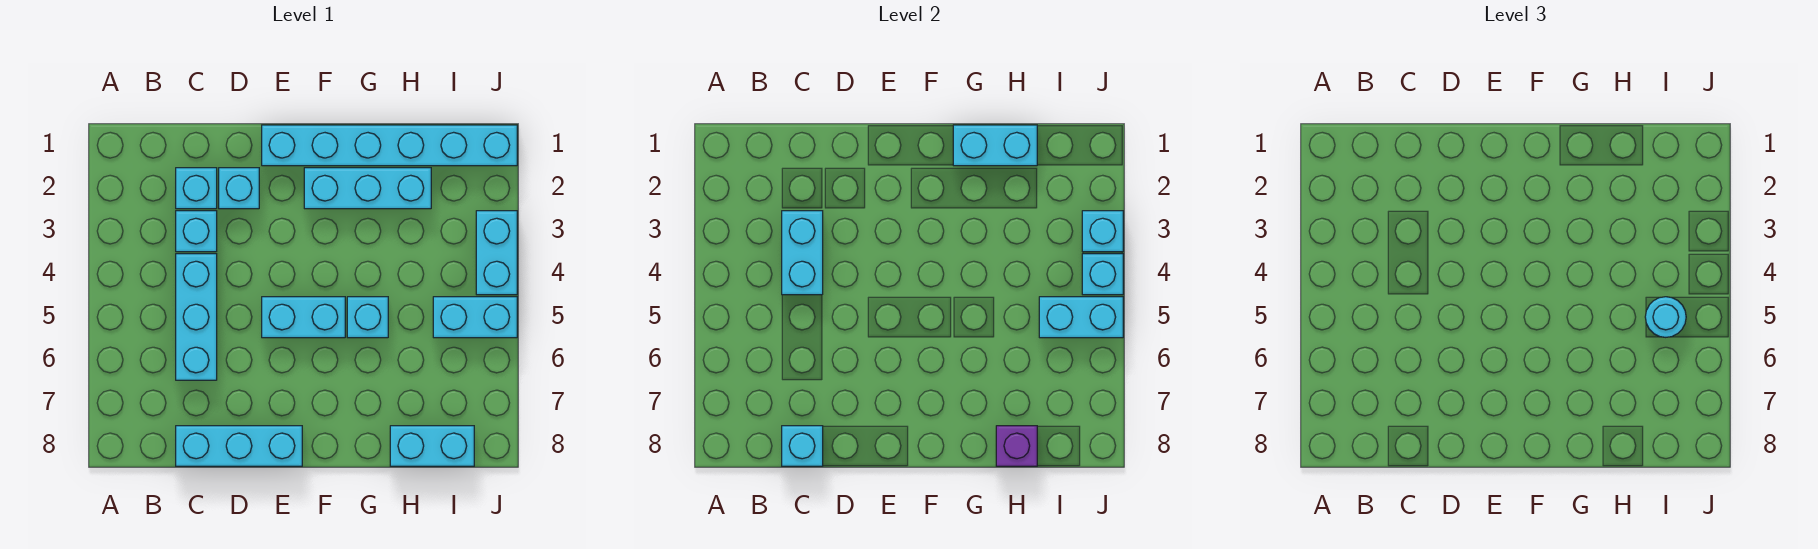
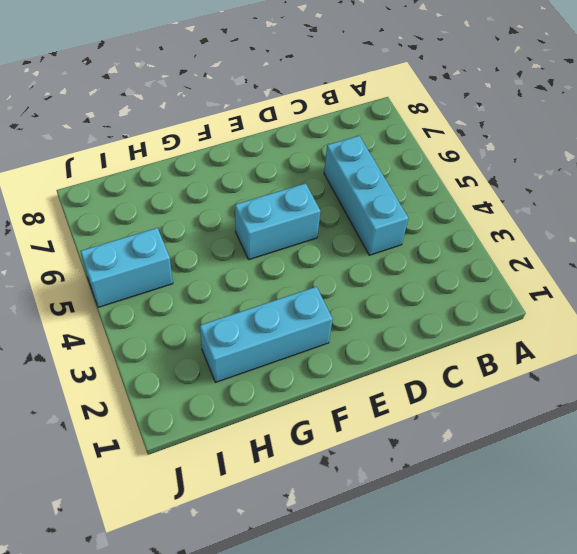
none -> cyan brick C2 level 1
none -> cyan brick C3 level 1
none -> cyan brick C8:E8 level 1

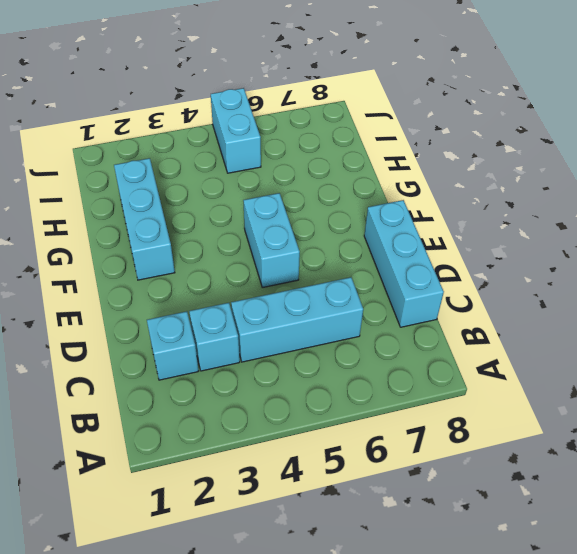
none -> cyan brick D2 level 1
none -> cyan brick E1:J1 level 1
none -> cyan brick G5 level 1

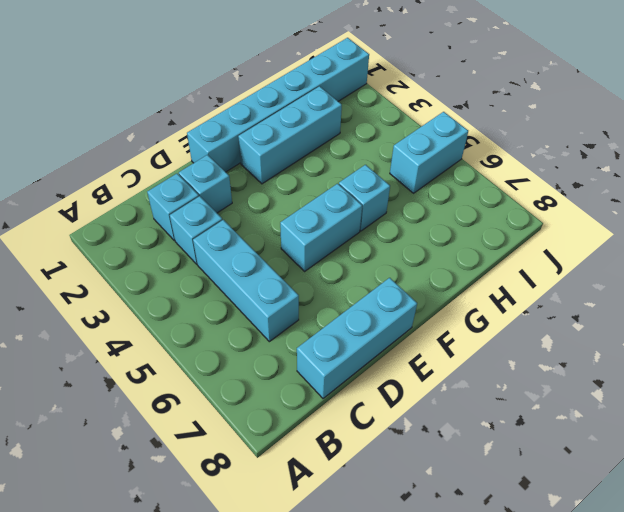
none -> cyan brick H8:I8 level 1
none -> cyan brick J3:J4 level 1
none -> cyan brick C3:C4 level 2

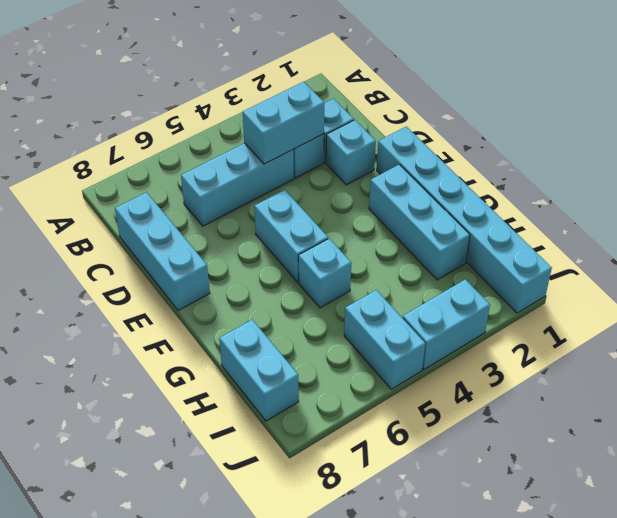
none -> cyan brick C8 level 2
none -> cyan brick G1:H1 level 2
none -> purple brick H8 level 2

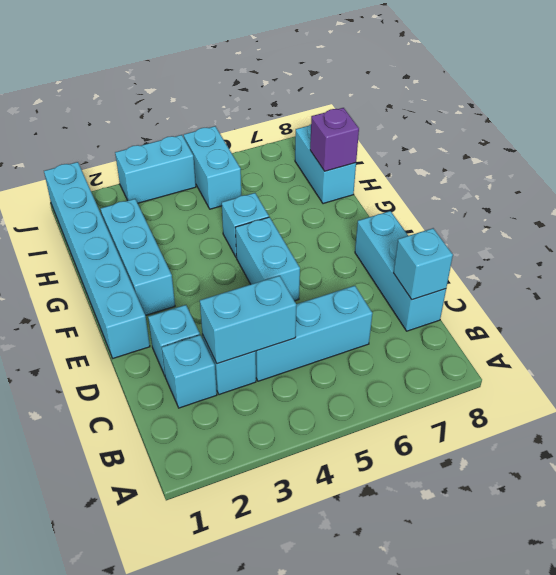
none -> cyan brick G1:H1 level 2
none -> cyan brick I5:J5 level 2
none -> cyan brick J3 level 2

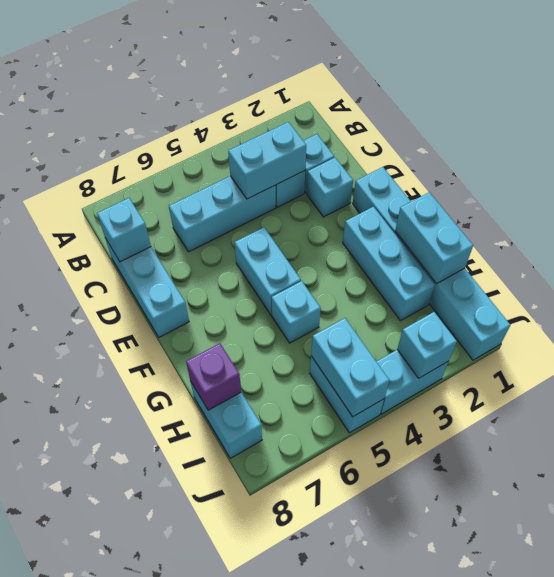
none -> cyan brick J4 level 2
none -> cyan round brick I5 level 3

